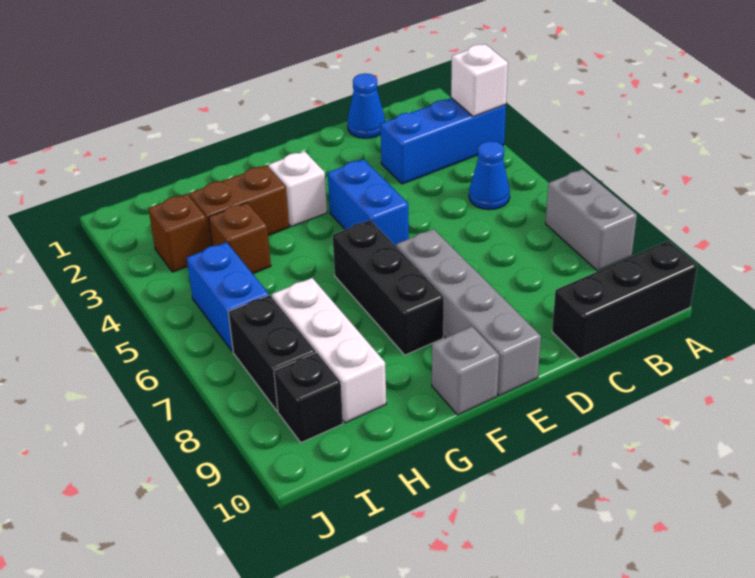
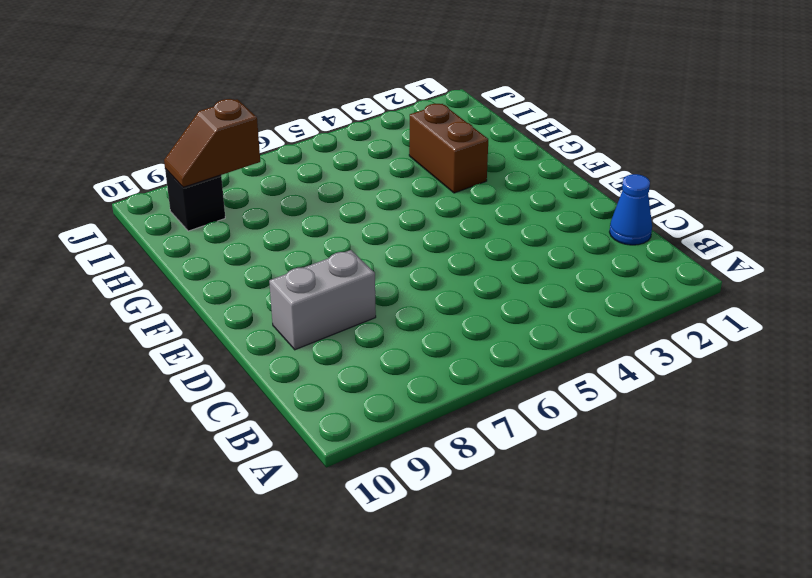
grey brick D8:D9 level 1 -> grey brick A7:A8 level 1
brown slope I8:I9 level 2 top 8 -> none
none -> blue brick A3:C3 level 1
none -> black brick A10:C10 level 1
none -> blue cone B5 level 1

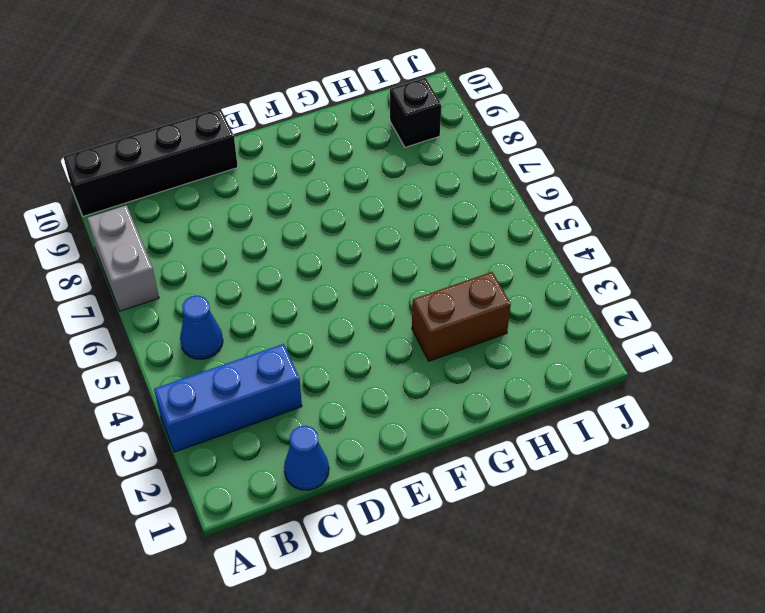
black brick A10:D10 level 1 -> black brick A10:C10 level 1
none -> blue brick E4:E5 level 1
none -> grey brick E7:E10 level 1
none -> white brick F3 level 1

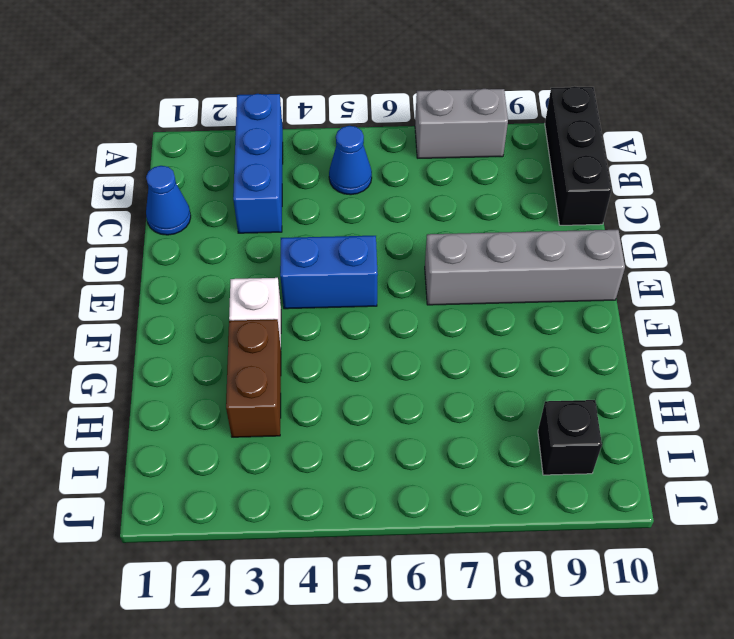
none -> black brick F6:F8 level 1
none -> grey brick F10 level 1
none -> brown brick H4 level 1

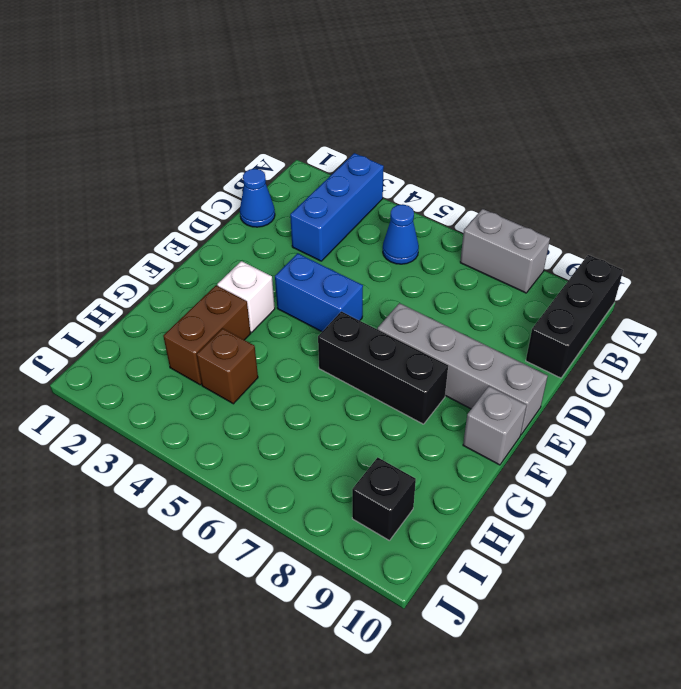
none -> white brick H7:H9 level 1
none -> brown brick I3 level 1
none -> blue brick I5:I6 level 1

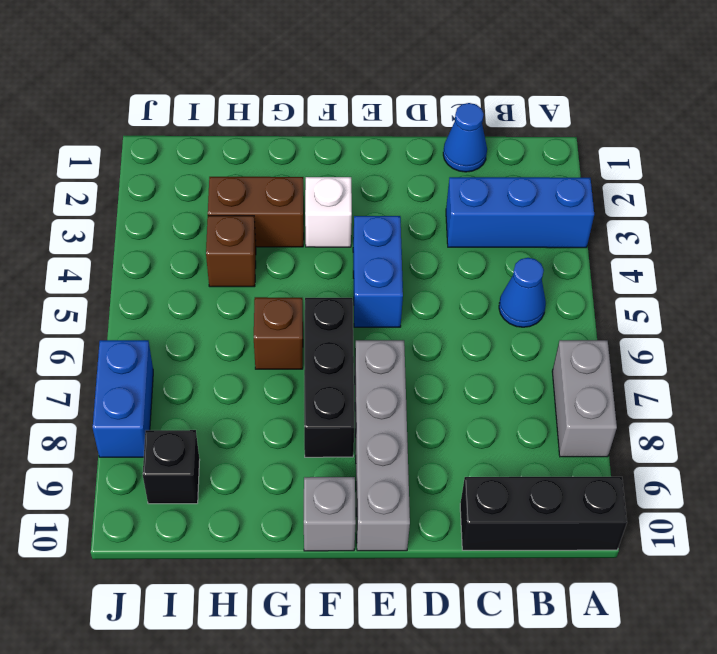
brown brick G6 level 1 -> brown brick I3 level 1
blue brick J7:J8 level 1 -> blue brick I5:I6 level 1
none -> white brick H7:H9 level 1
none -> black brick I7:I8 level 1
none -> white brick A3 level 2

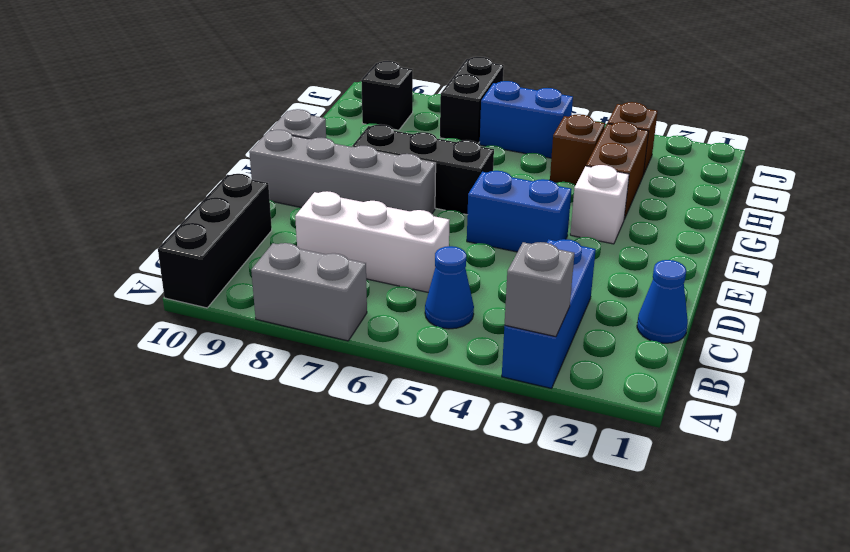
grey brick A3 level 2 -> white brick A3 level 2
white brick C6:C8 level 1 -> white brick H7:H9 level 1
black brick I7:J7 level 1 -> black brick I7:I8 level 1

